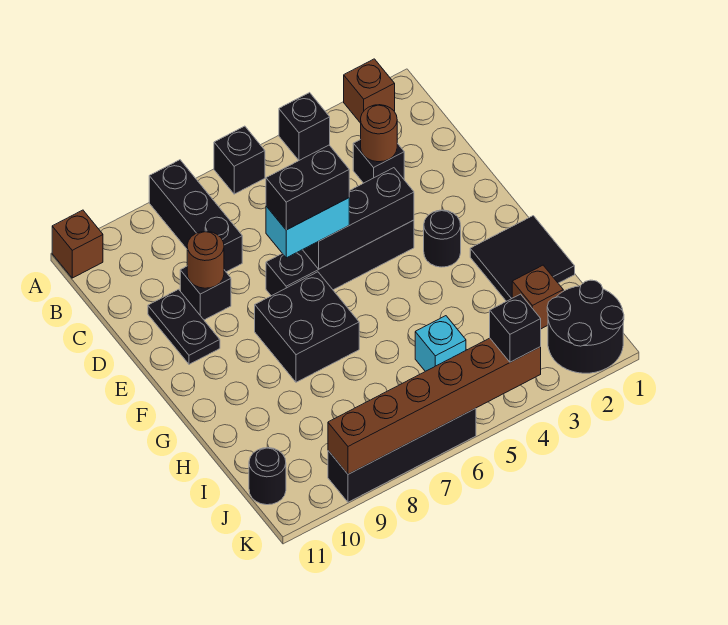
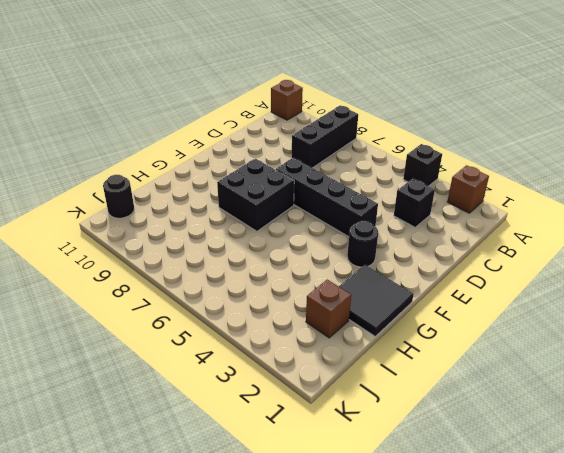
none -> black brick A6 level 1
none -> black brick D9 level 1
none -> black plate D10:E10 level 1

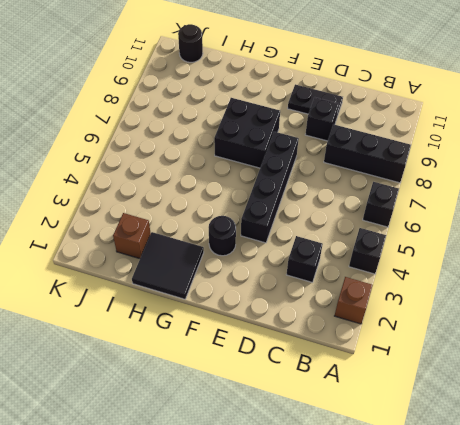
none -> brown brick A11 level 1
none -> cyan brick I5 level 1
none -> black round brick J1:K2 level 1

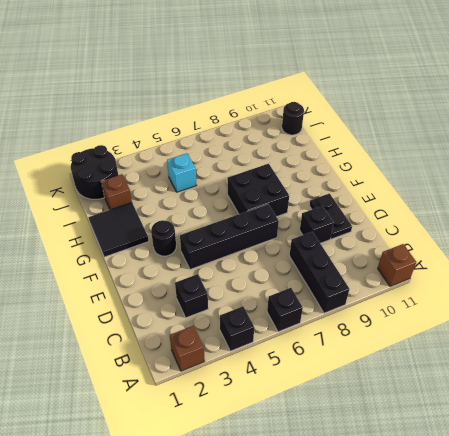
none -> black brick K6:K9 level 1
none -> brown round brick C3 level 2
none -> brown round brick D9 level 2

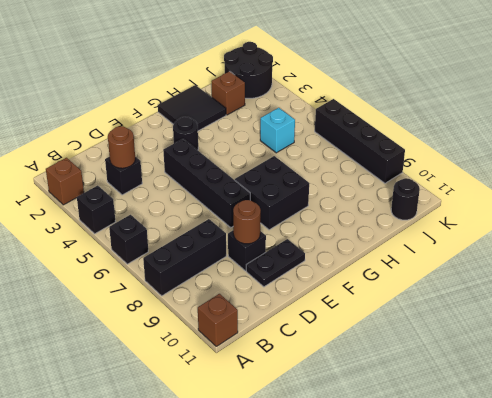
none -> black brick E4:E6 level 2
none -> brown brick K4:K9 level 2
none -> cyan brick E6:E7 level 3

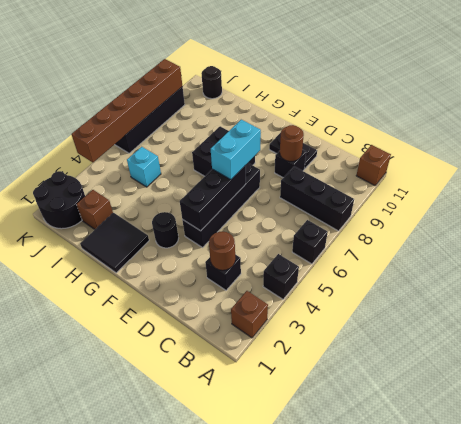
none -> black brick K4 level 3
none -> black brick E6:E7 level 4

